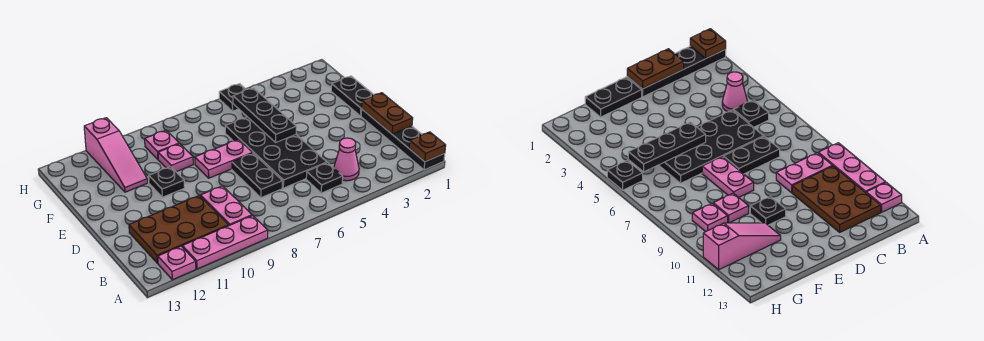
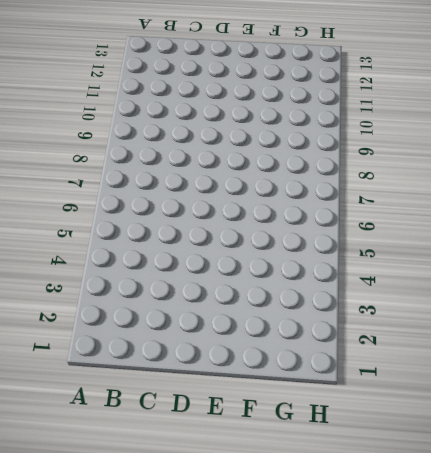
none -> black plate A1:D1 level 1
none -> pink plate A9:A11 level 1
none -> pink plate A12 level 1

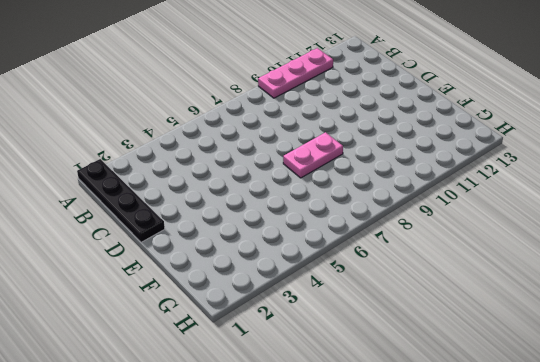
none -> pink plate A12 level 1
none -> pink cone B4 level 1
none -> black plate B5 level 1

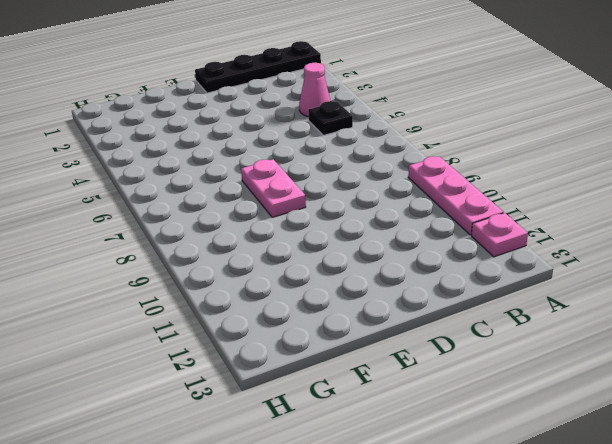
none -> pink plate B9:C9 level 1
none -> brown plate B10:C12 level 1
none -> black plate C5:F6 level 1

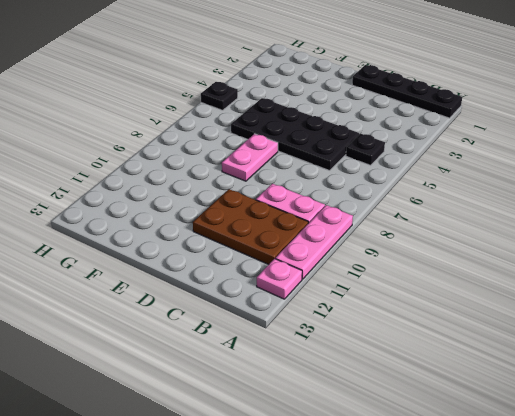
brown plate B10:D11 level 1 -> brown plate B10:C12 level 1
none -> pink cone B4 level 1
none -> black plate C7:D7 level 1
none -> black plate E1:F1 level 1

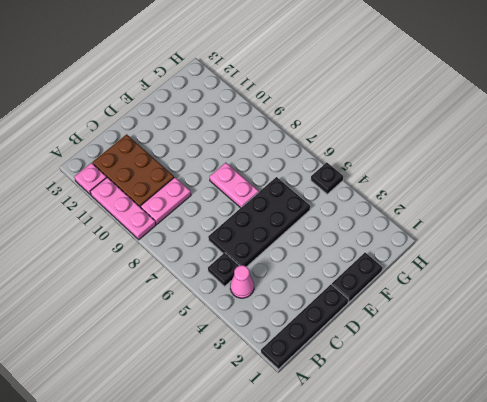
none -> black plate C7:D7 level 1
none -> black plate E10 level 1
none -> pink plate F9 level 1

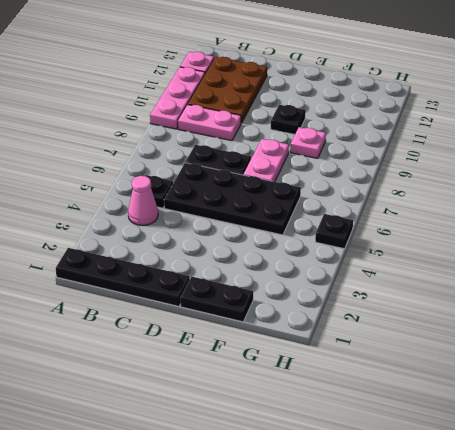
none -> pink slope F11:H11 level 1 top H
none -> pink plate G9 level 1
none -> brown plate A1 level 2

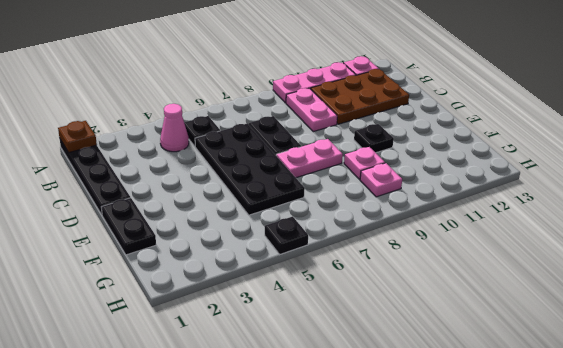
none -> pink slope F11:H11 level 1 top H
none -> brown plate C1:D1 level 2
none -> black plate E5:G5 level 2

